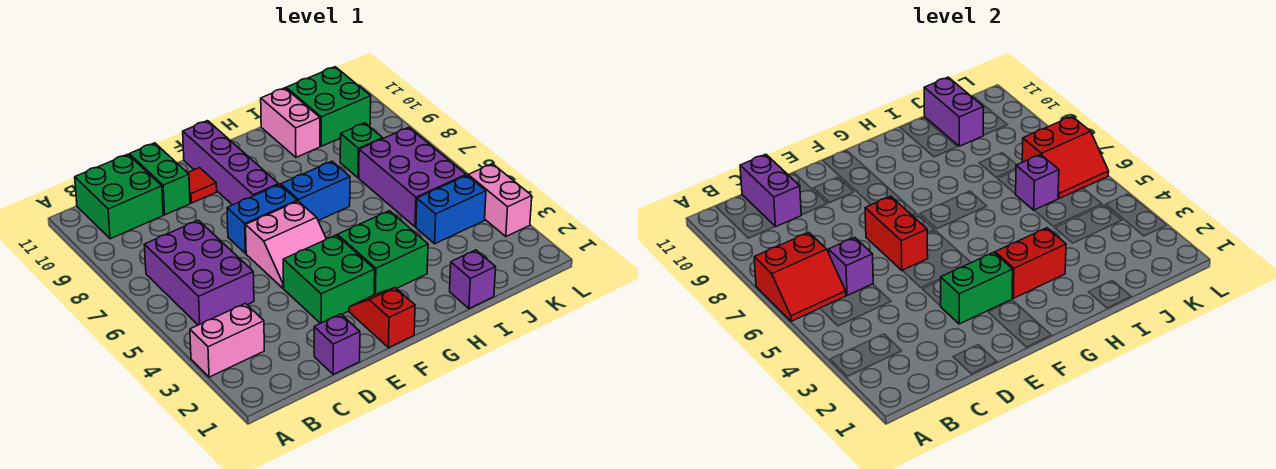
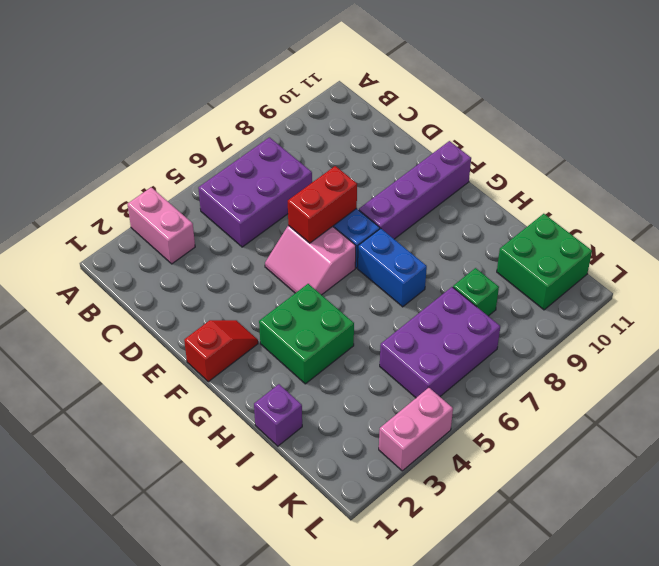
none -> green brick B10:C11 level 1
none -> purple brick D1 level 1
none -> green brick D10:D11 level 1

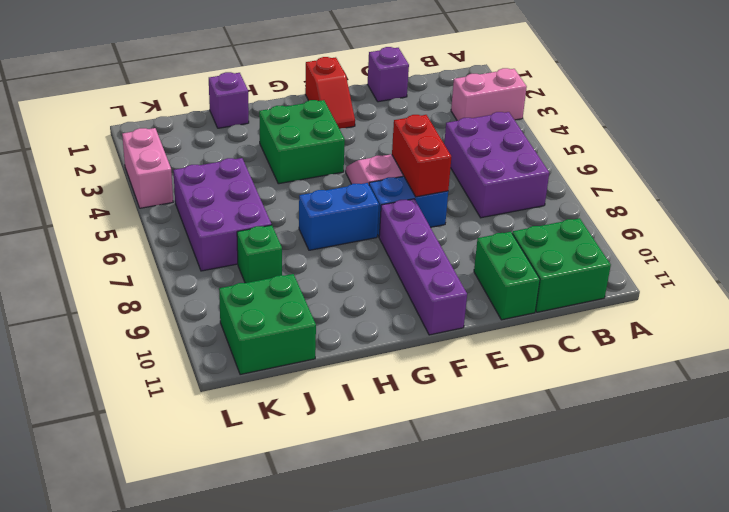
none -> green brick E3:F4 level 1
none -> red tile E10 level 1
none -> pink brick I10:I11 level 1

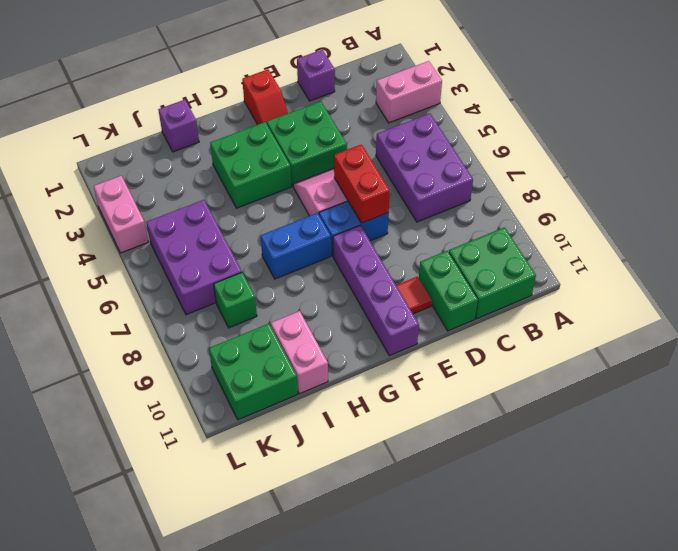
none -> blue brick J4:K4 level 1
none -> red slope A6:B7 level 2 top 7
none -> purple brick C6 level 2

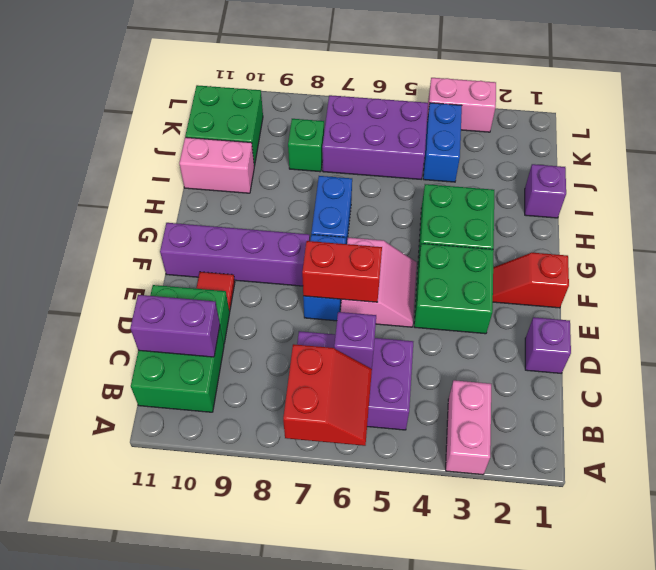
none -> green brick E3:F3 level 2
none -> red brick G3:H3 level 2
none -> purple brick J6 level 2

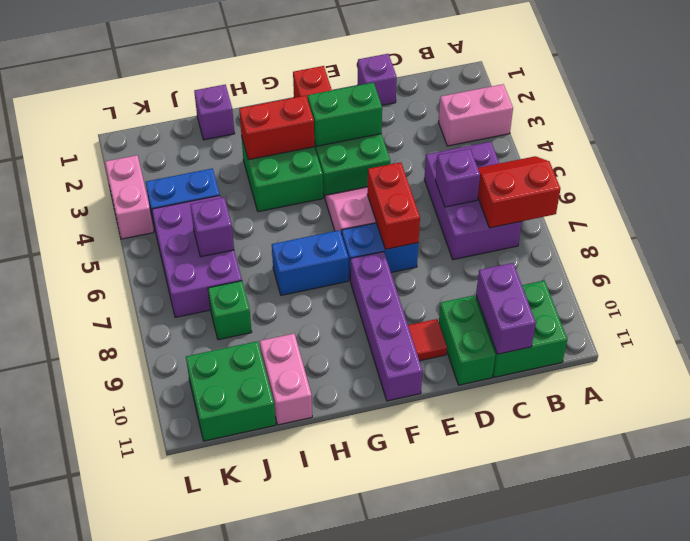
none -> purple brick J10:J11 level 2
none -> red slope K6:L7 level 2 top 7

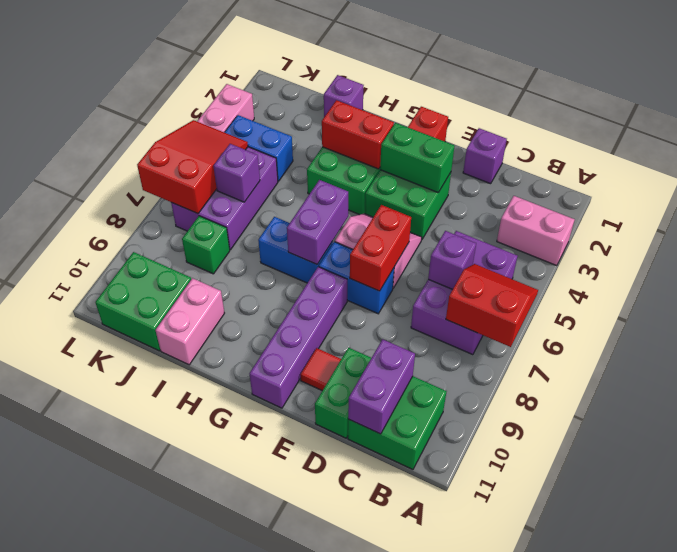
purple brick G6:G7 level 2 -> purple brick J10:J11 level 2
red slope K5:L7 level 2 top 7 -> red slope K6:L7 level 2 top 7

